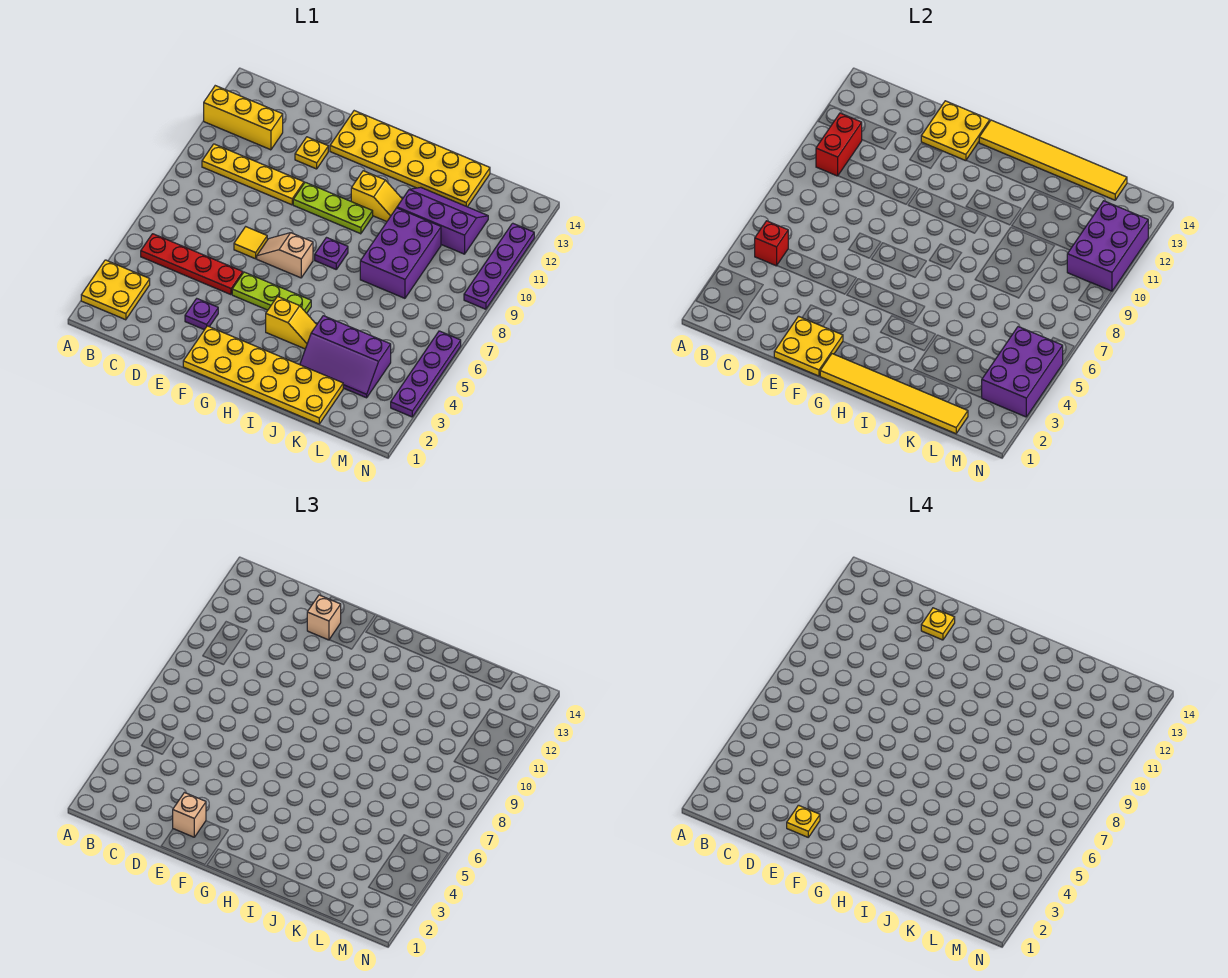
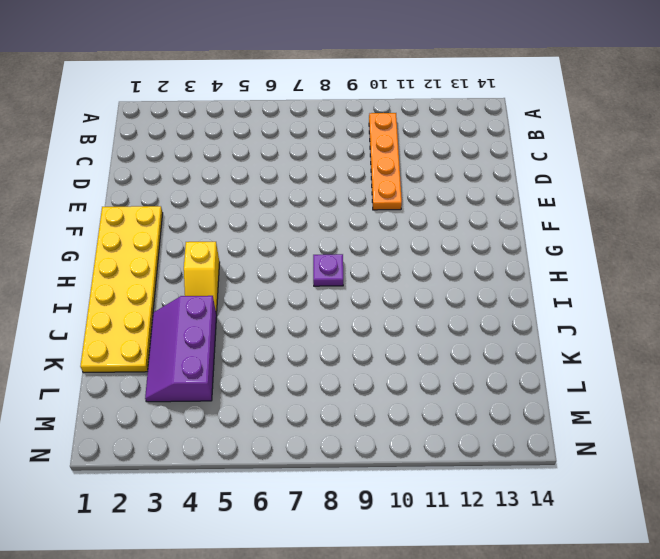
orange plate B10:E10 level 1 -> yellow plate B10:E10 level 1
none -> yellow plate A2:B3 level 1
none -> yellow brick A12:C12 level 1
none -> red plate B5:E5 level 1
none -> purple plate E3 level 1

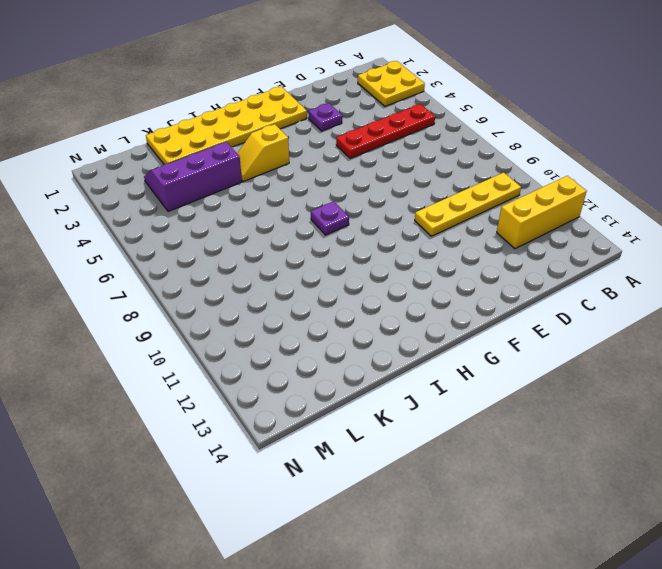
none -> yellow tile E7 level 1
none -> yellow plate E12 level 1
none -> lime plate F5:H5 level 1
none -> tan slope F7:G7 level 1 top G

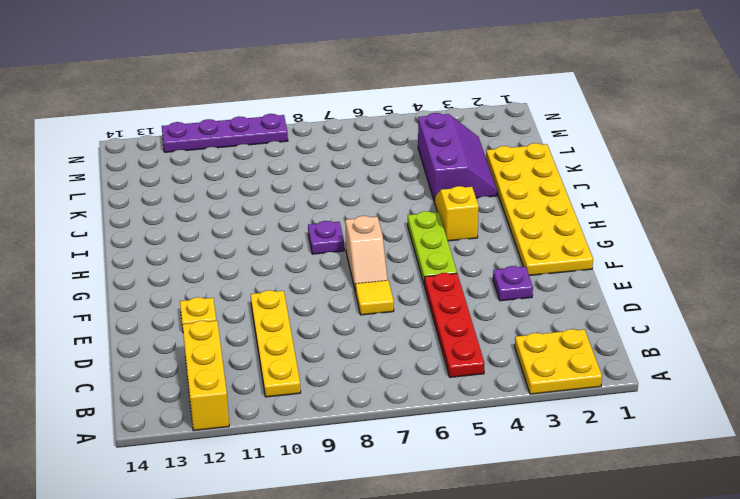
none -> lime plate F10:H10 level 1
none -> yellow plate F13:K14 level 1
none -> yellow slope H11:I11 level 1 top H
none -> purple brick J8:K10 level 1

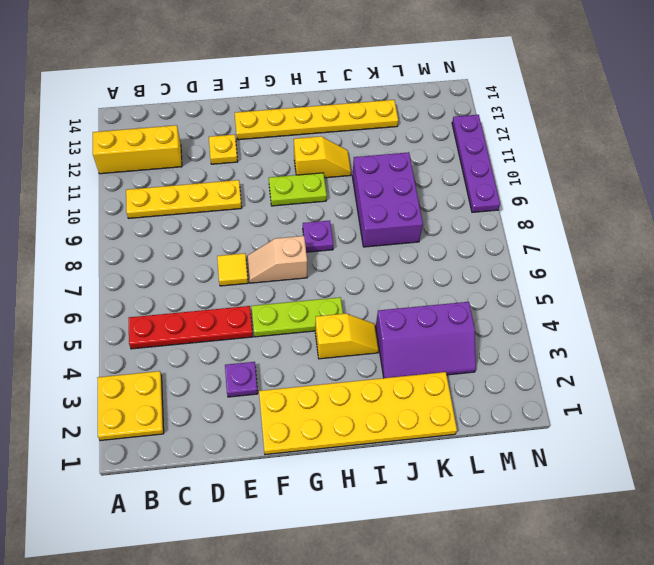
yellow plate F13:K13 level 1 -> yellow plate F13:K14 level 1
lime plate G10:H10 level 1 -> lime plate F10:H10 level 1
none -> purple slope J11:L12 level 1 top 11
none -> purple plate N3:N6 level 1
none -> red brick B5 level 2
none -> red brick B10:B11 level 2

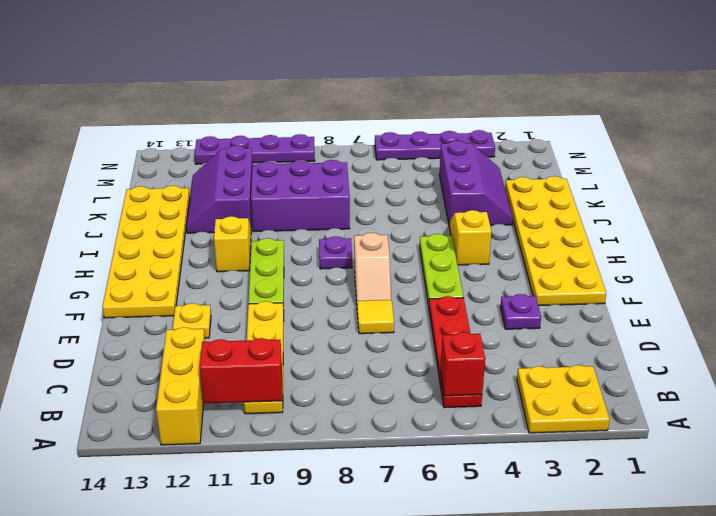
none -> yellow plate E1:F2 level 2
none -> yellow plate E13:F14 level 2
none -> yellow tile G1:L1 level 2
none -> yellow tile G14:L14 level 2

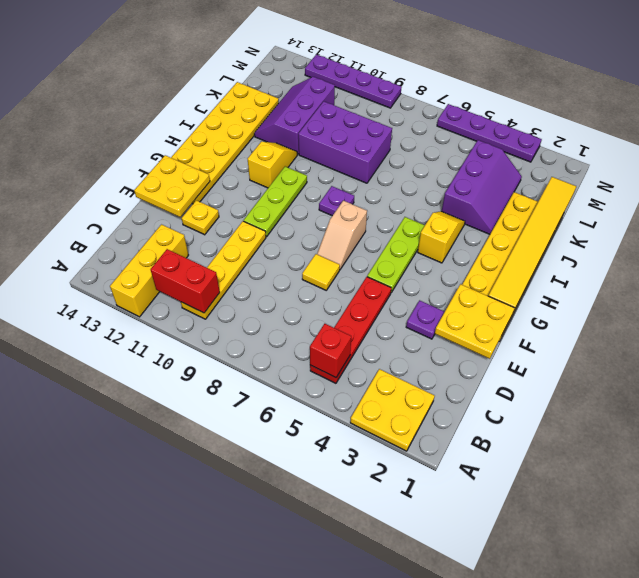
none -> yellow tile G14:L14 level 2
none -> purple brick M3:N5 level 2
none -> purple brick M10:N12 level 2
none -> tan brick E2 level 3

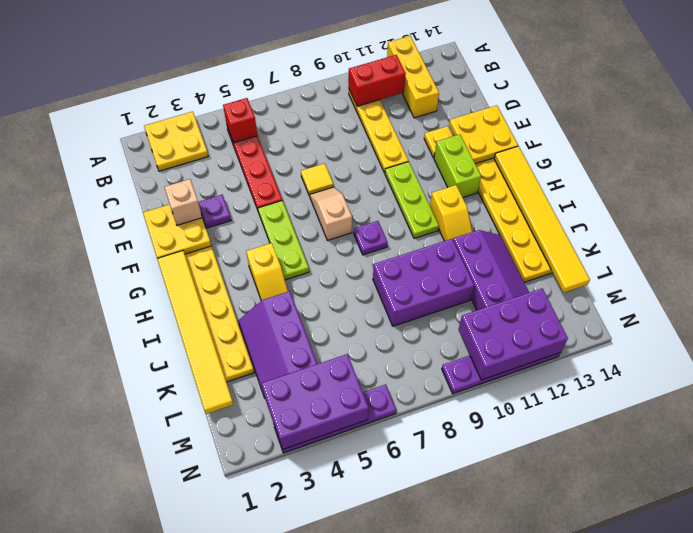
lime brick F12:G12 level 1 -> none
none -> tan brick E13 level 3
none -> yellow plate E2 level 4
none -> yellow plate E13 level 4

